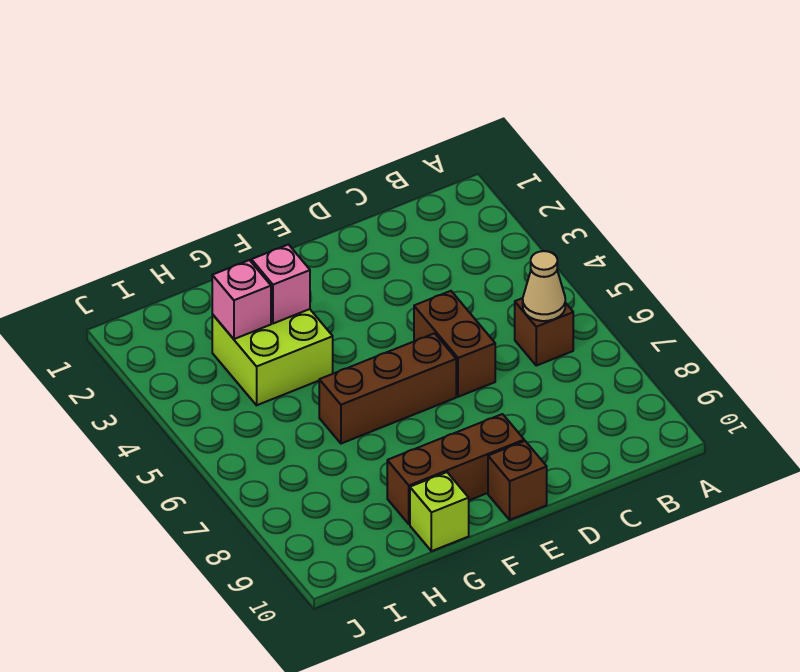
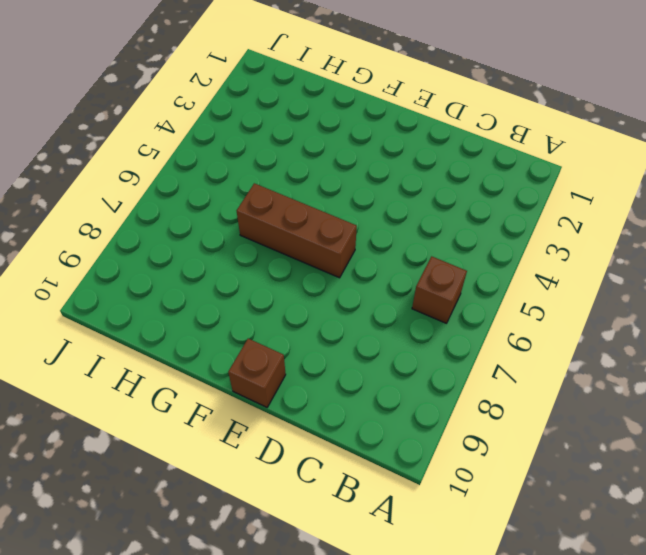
none -> brown brick D5:D6 level 1
none -> brown brick E9:G9 level 1

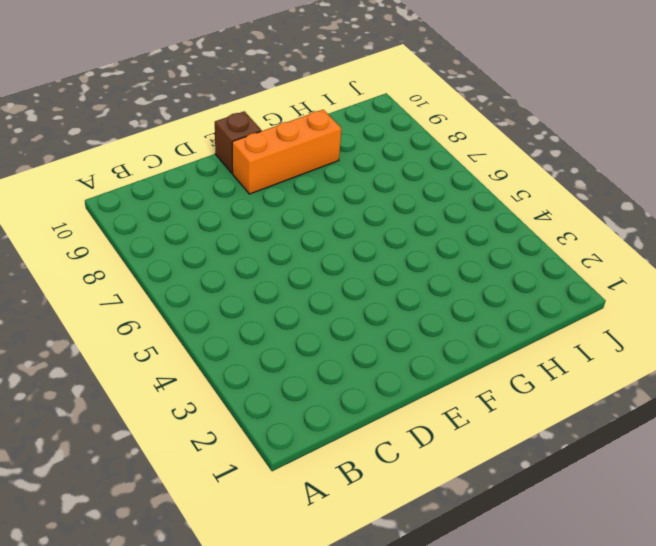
orange brick E9:G9 level 1 -> brown brick E9:G9 level 1
none -> brown brick B6 level 1
none -> brown brick D5:D6 level 1

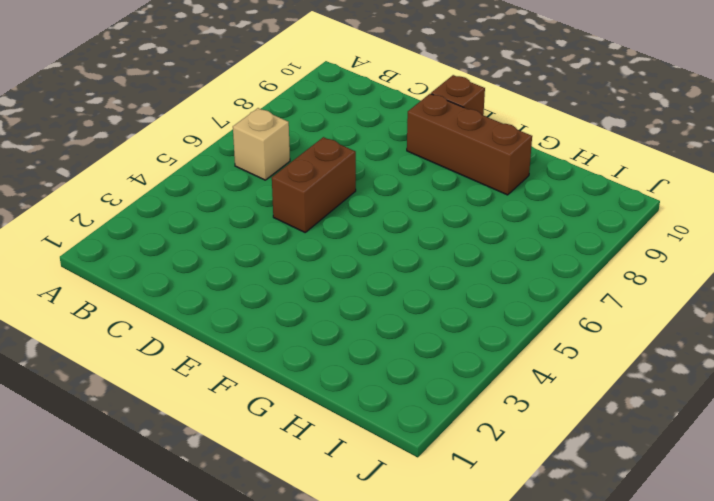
tan brick B6 level 1 -> brown brick B6 level 1
none -> brown brick E6:G6 level 1
none -> lime brick G3:H4 level 1

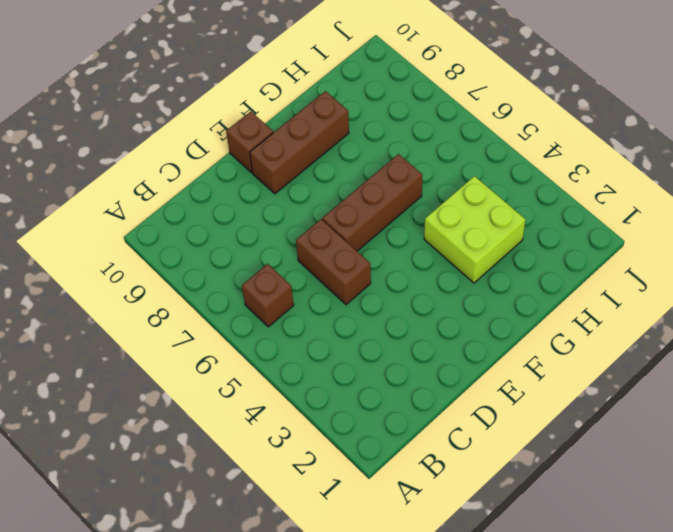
none -> lime brick G10 level 1
none -> tan cone B6 level 2

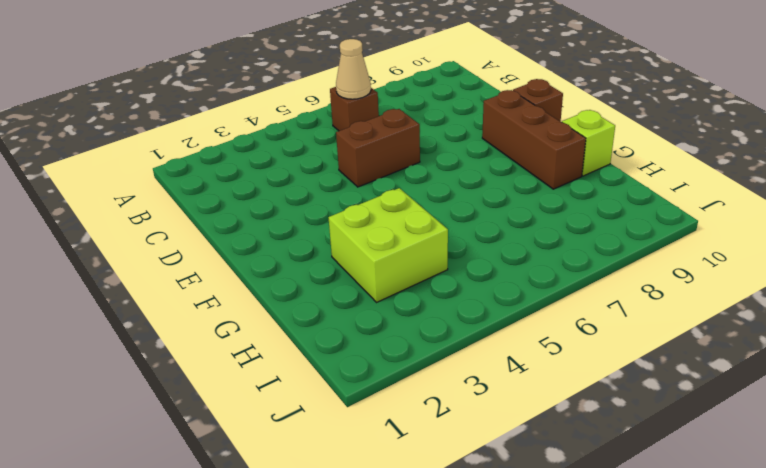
none -> brown brick E6:G6 level 1
none -> pink brick G3 level 2

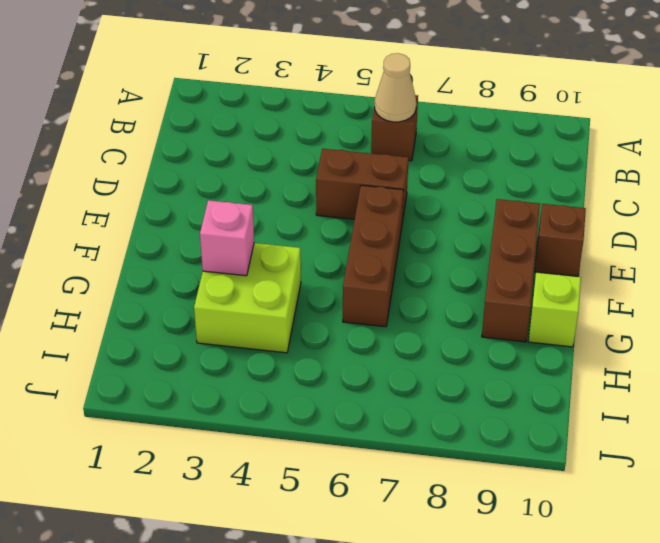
none -> pink brick H3 level 2

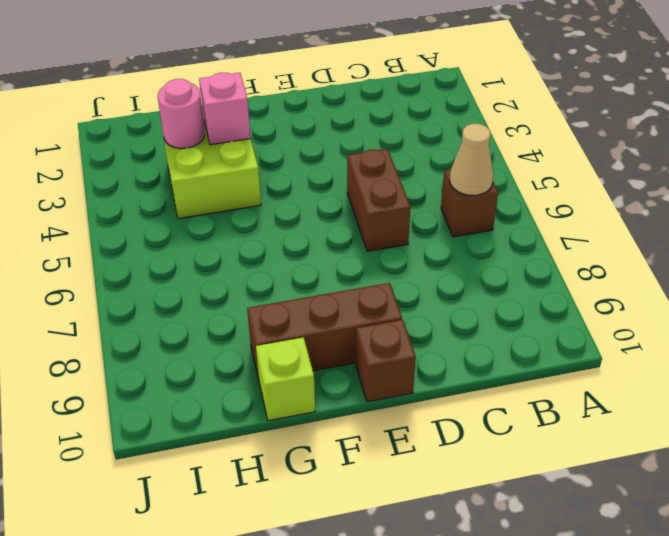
pink round brick H3 level 2 -> pink brick H3 level 2
none -> brown brick E6:G6 level 1

